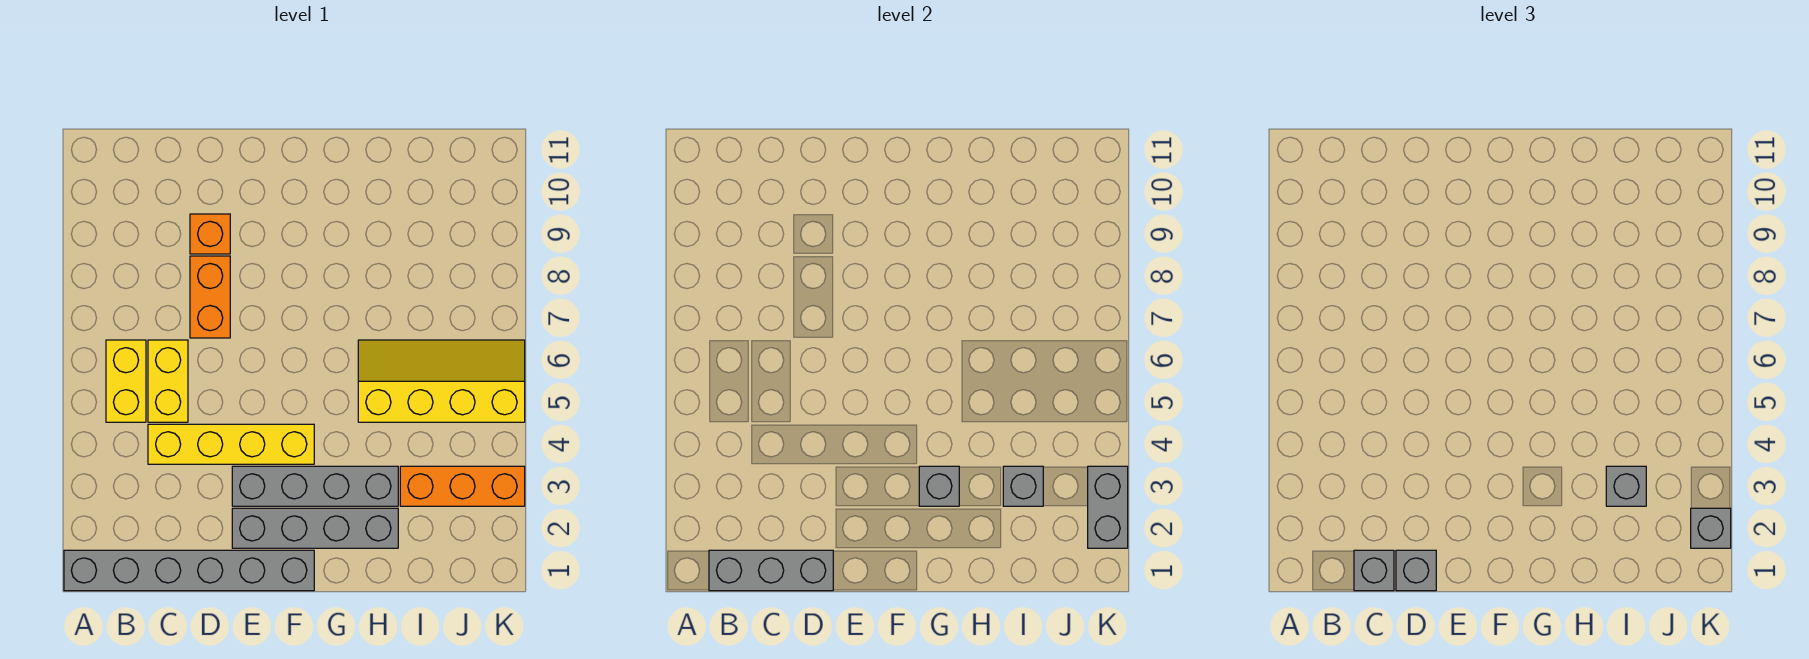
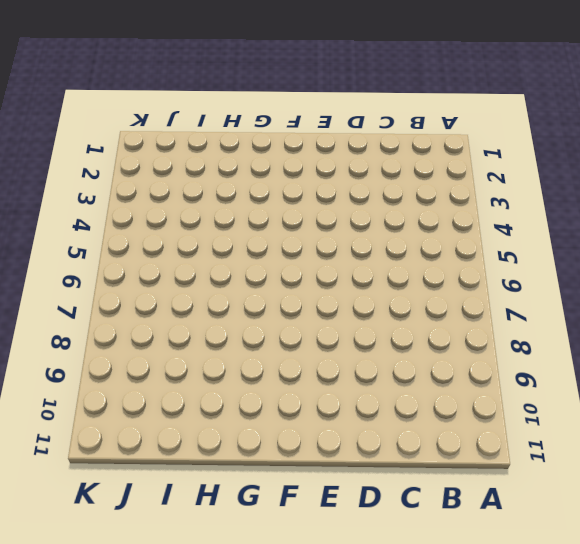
none -> grey brick A1:F1 level 1
none -> yellow brick B5:B6 level 1
none -> yellow brick C4:F4 level 1

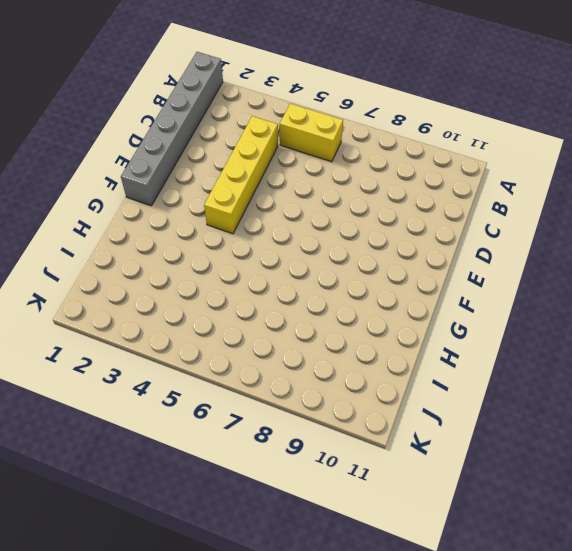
none -> yellow brick C5:C6 level 1
none -> orange brick D7:D8 level 1
none -> orange brick D9 level 1

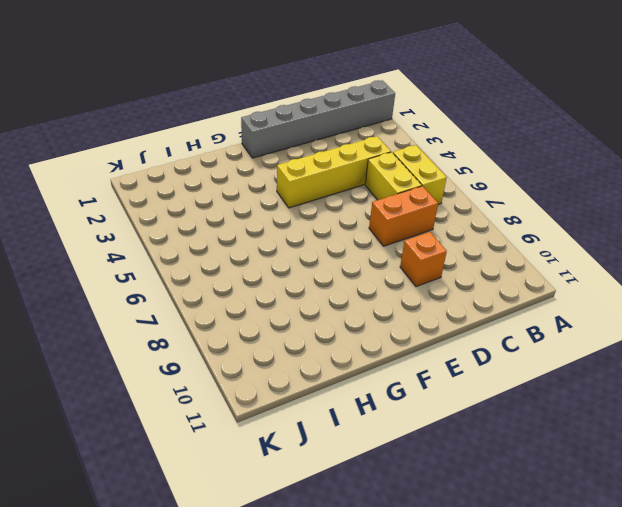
orange brick C7:D7 level 1 -> orange brick D7:D8 level 1
none -> grey brick E2:H2 level 1
none -> grey brick E3:H3 level 1
none -> yellow slope H5:K6 level 1 top 5

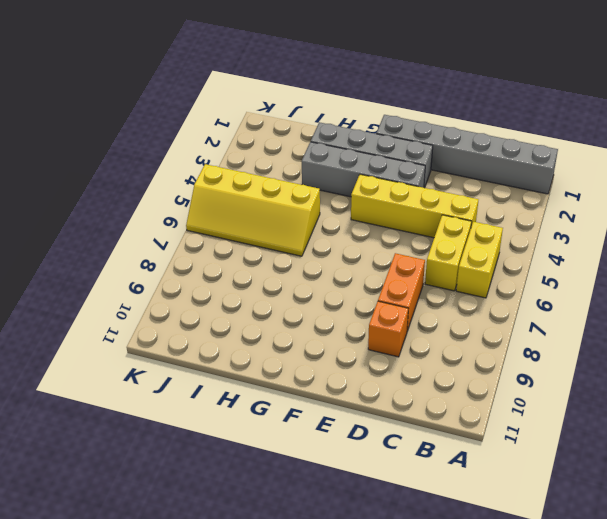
none -> orange brick I3:K3 level 1
none -> grey brick B1:D1 level 2
none -> grey brick G3 level 2

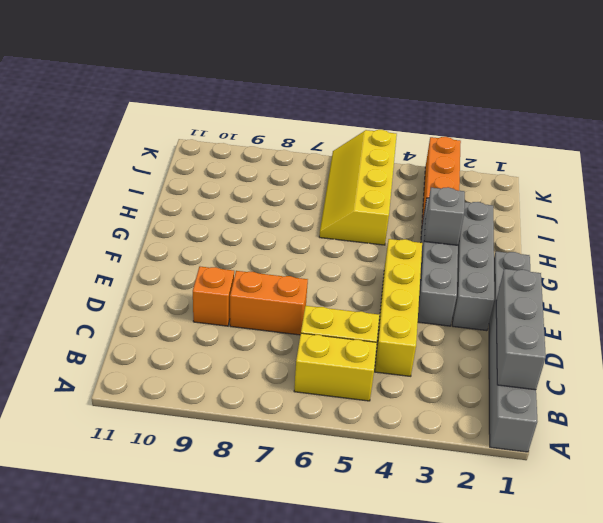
none -> grey brick I3 level 2
none -> grey brick K2:K3 level 2
none -> grey brick C1 level 3

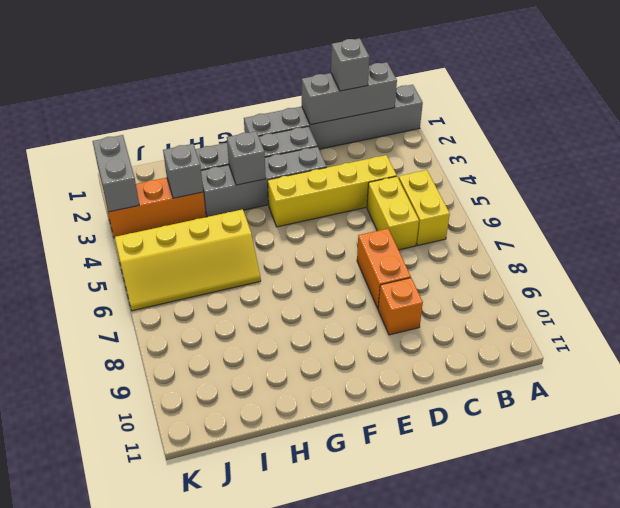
none -> grey brick D1 level 3
none -> grey brick I3 level 3
none -> grey brick K2 level 3

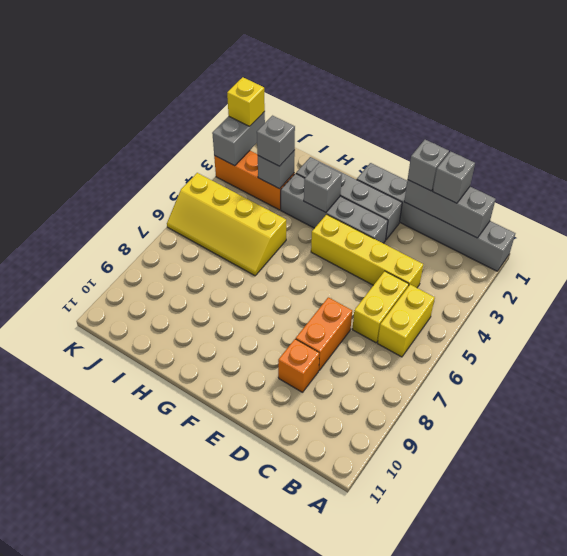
yellow brick K2 level 3 -> grey brick K2 level 3

